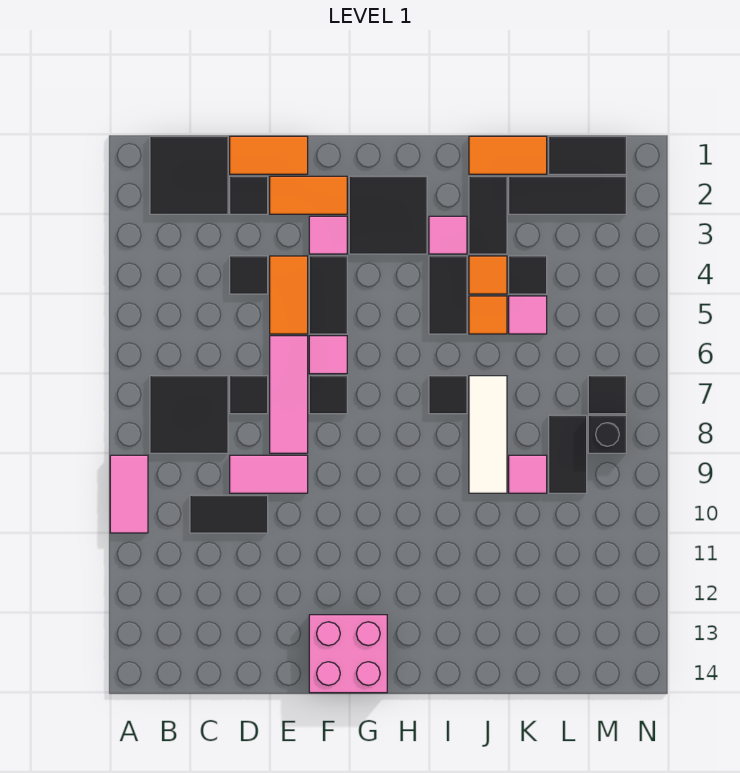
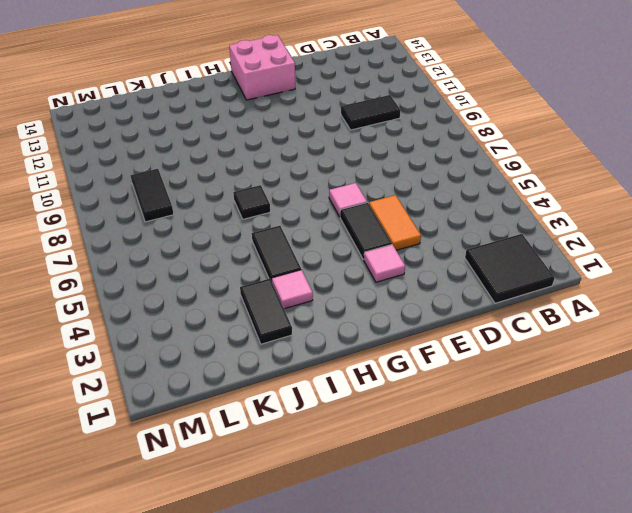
none -> pink tile A9:A10 level 1
none -> black tile B7:C8 level 1
none -> orange tile D1:E1 level 1
none -> black tile D2 level 1

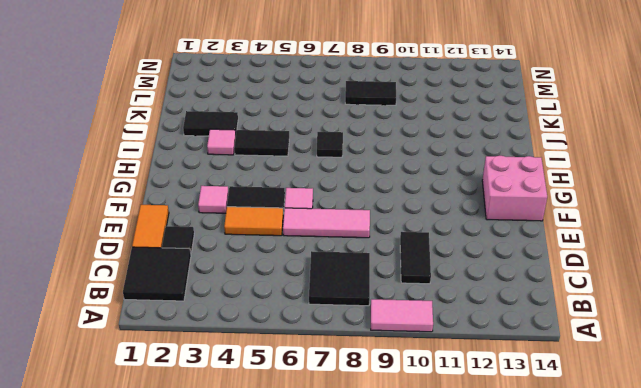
none -> black tile D4 level 1
none -> black tile D7 level 1
none -> pink tile D9:E9 level 1
none -> orange tile E2:F2 level 1

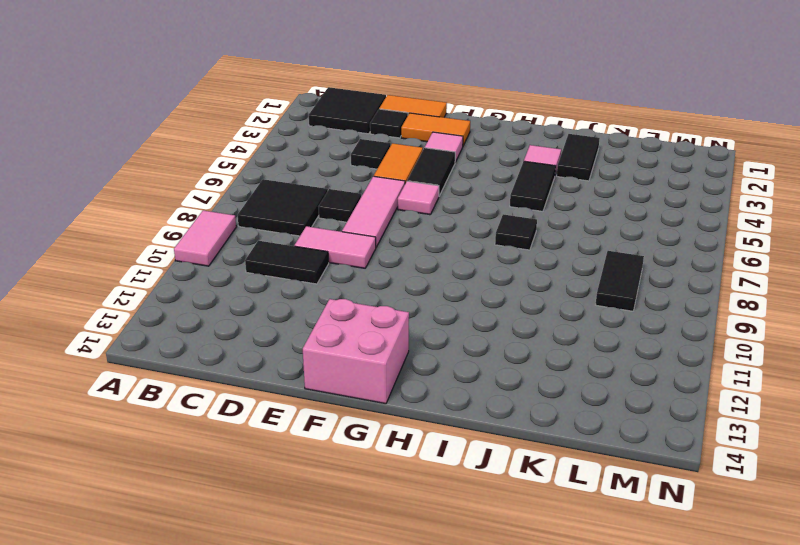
none -> black tile F7 level 1
none -> black tile G2:H3 level 1
none -> orange tile J1:K1 level 1
none -> orange tile J4 level 1

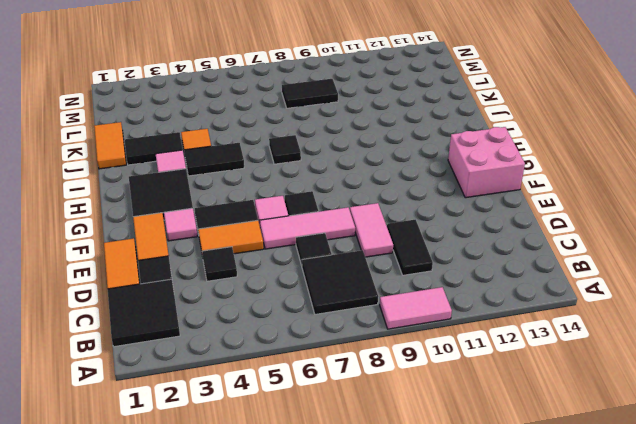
none -> orange tile J5 level 1
none -> white tile J7:J9 level 1
none -> black tile K2:M2 level 1
none -> black tile K4 level 1

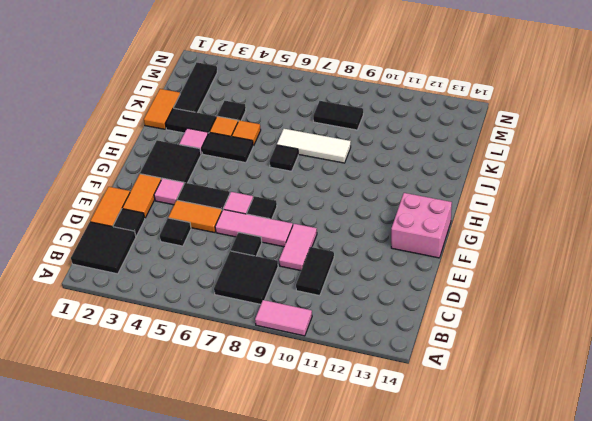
none -> pink tile K5 level 1
none -> pink tile K9 level 1
none -> black tile L1:M1 level 1
none -> black tile M7 level 1

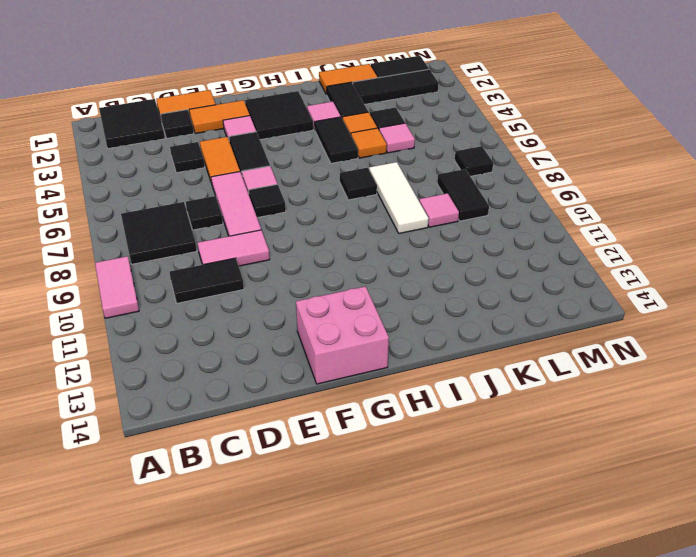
none -> black brick M8 level 1

